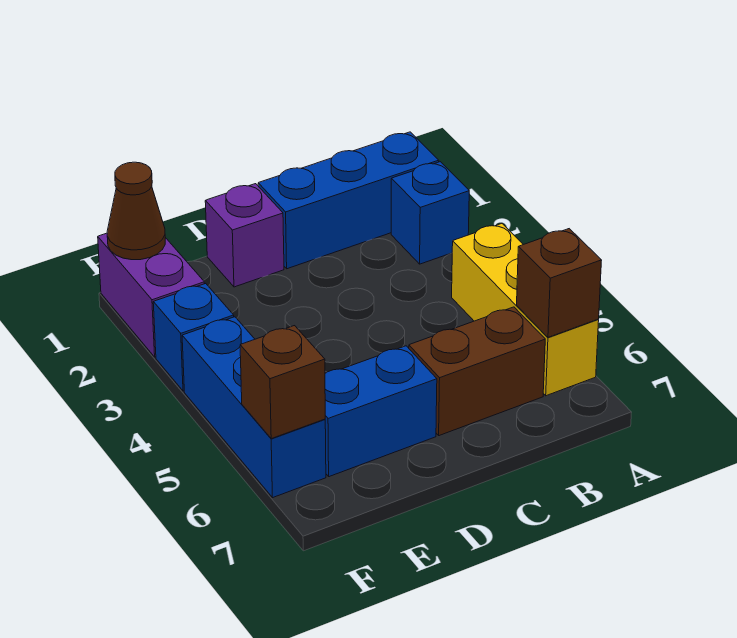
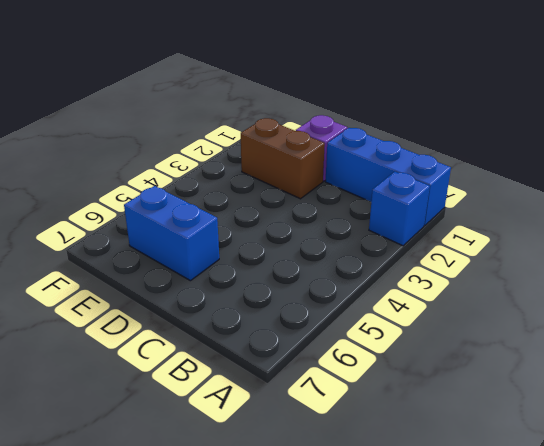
brown brick D2:E2 level 1 -> brown brick B6:C6 level 1
none -> yellow brick A4:A6 level 1
none -> purple brick F1:F2 level 1
none -> blue brick F3 level 1

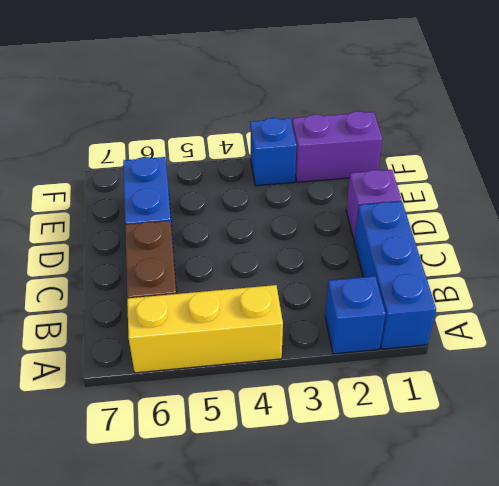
none -> blue brick F4:F6 level 1
none -> brown brick A6 level 2
none -> brown cone F1 level 2

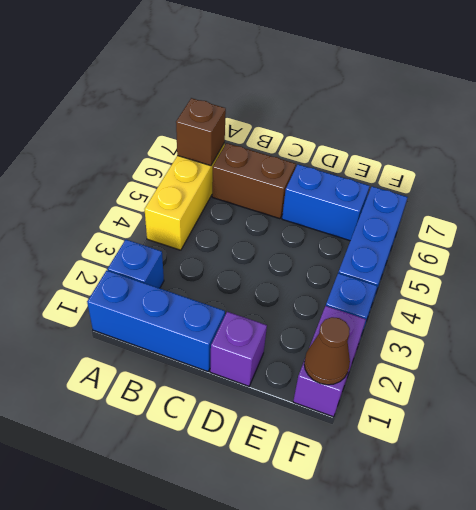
none -> brown brick F6 level 2

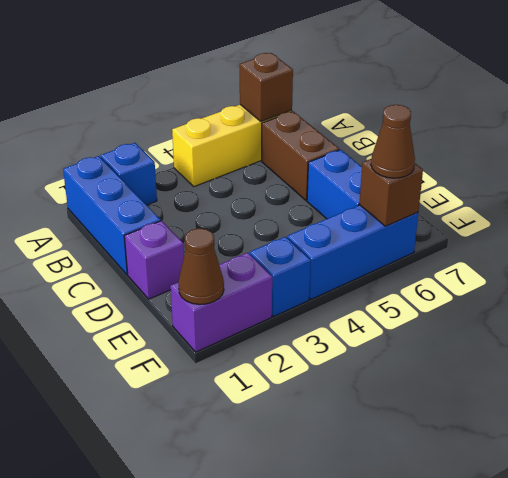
brown cone F6 level 3 -> none

